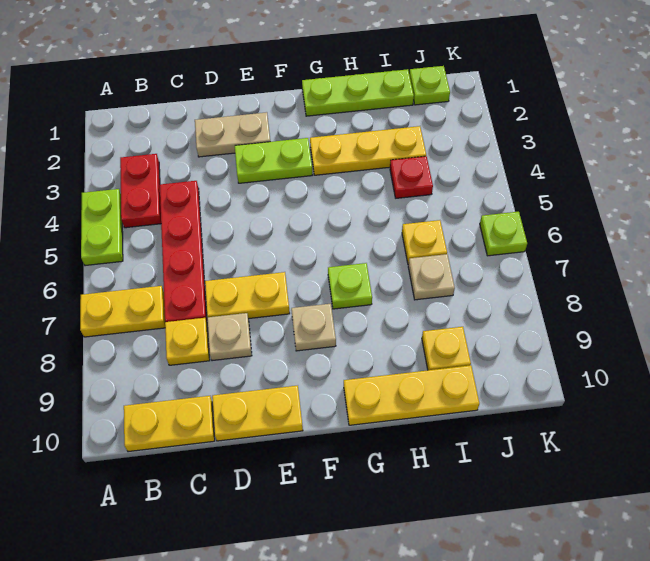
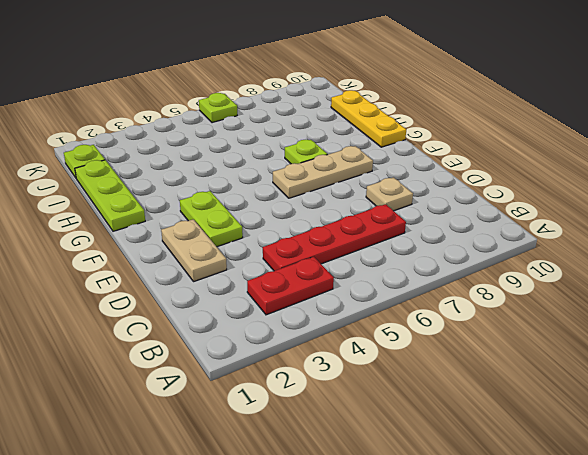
tan plate F6:F8 level 1 -> tan plate F8 level 1
none -> lime plate A4:A5 level 1
none -> yellow plate A7:B7 level 1
none -> yellow plate B10:C10 level 1

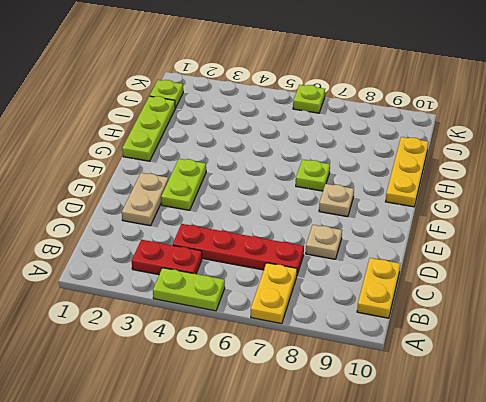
none -> yellow plate C8 level 1
none -> yellow plate D7:E7 level 1
none -> yellow plate D10:E10 level 1

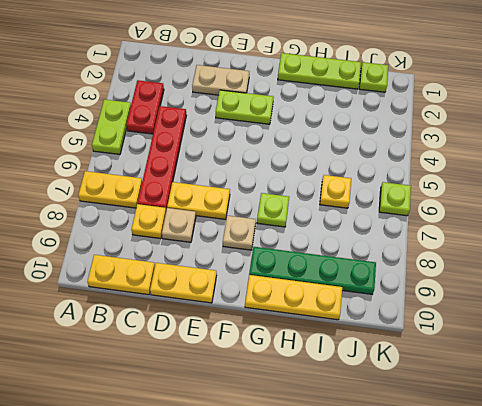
green plate G9:J9 level 1 -> yellow plate I9 level 1
none -> yellow plate G3:I3 level 1
none -> red plate I4 level 1
none -> tan plate I7 level 1

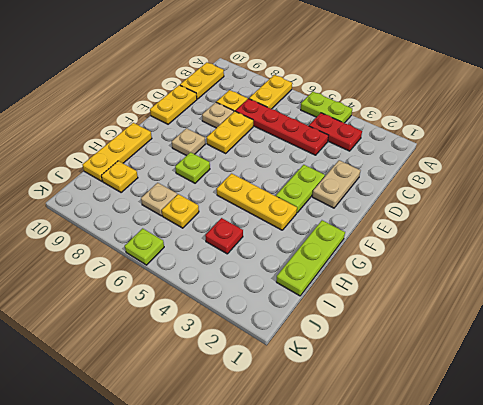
yellow plate G3:G5 level 1 -> yellow plate G3:I3 level 1
none -> lime plate J1 level 1

